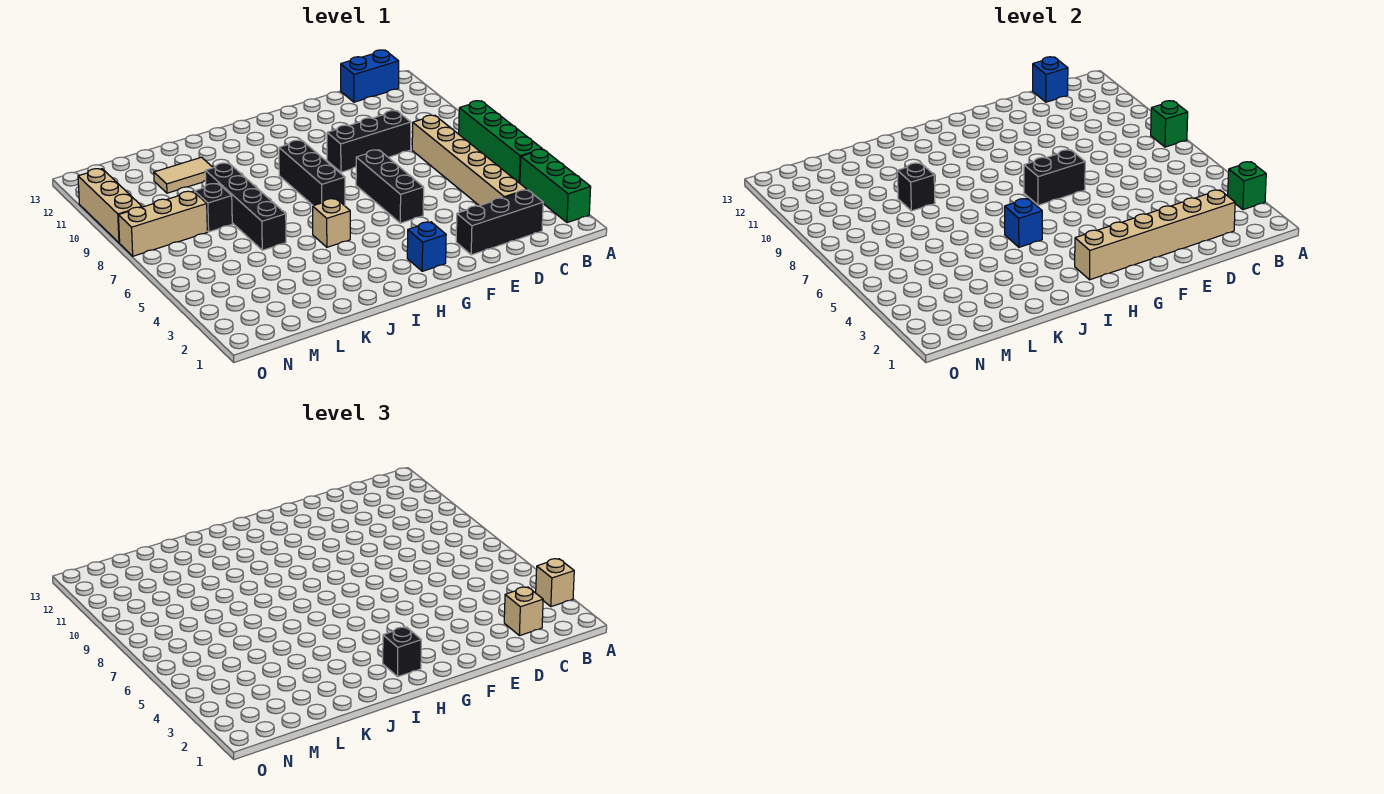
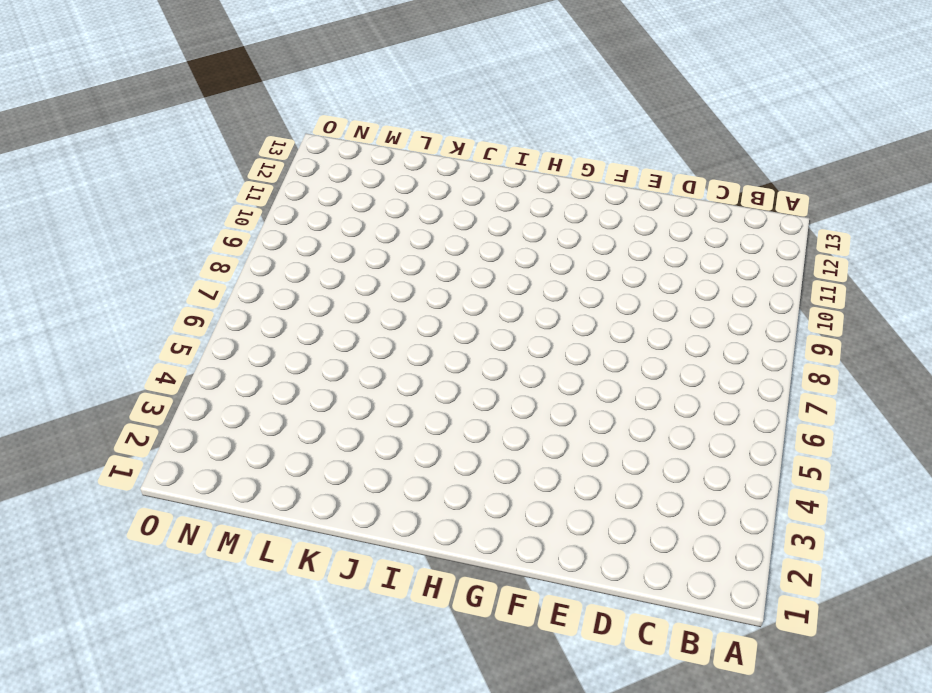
none -> green brick A2:A4 level 1
none -> green brick A5:A8 level 1
none -> blue brick B13:C13 level 1

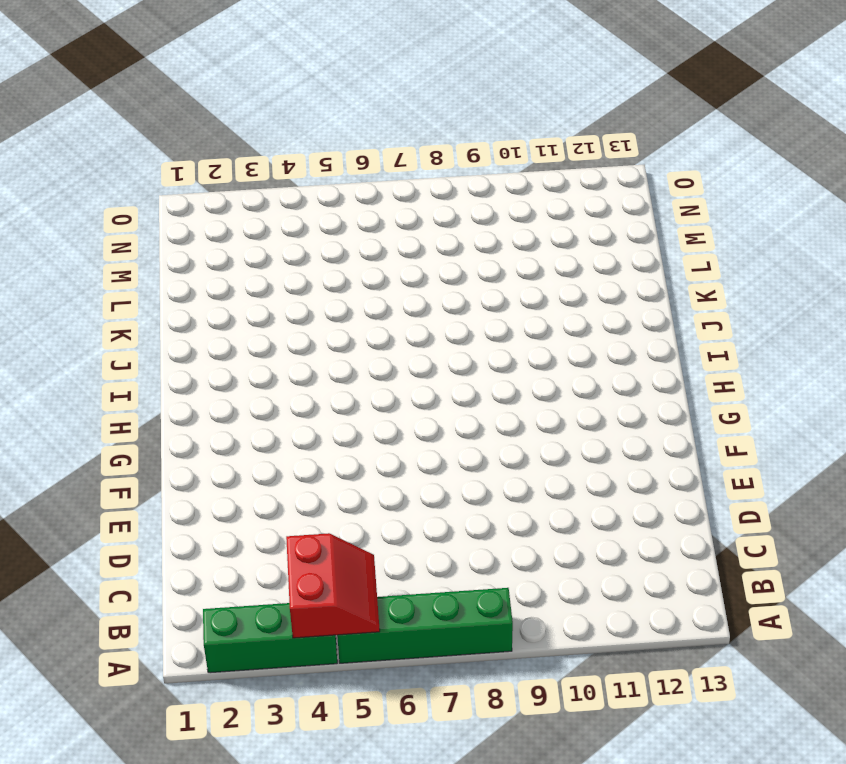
red slope A4:B5 level 2 top 4 -> none
none -> blue brick B13:C13 level 1
none -> black brick C2:E2 level 1
none -> tan brick C3:C8 level 1

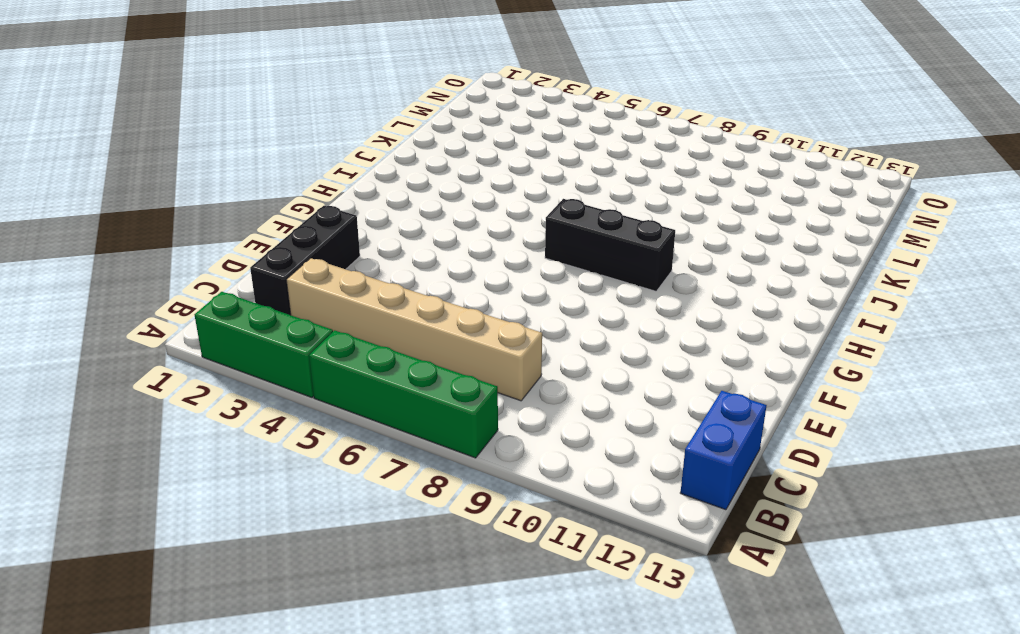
none -> black brick D9:F9 level 1
none -> black brick F5:F7 level 1
none -> blue brick G2 level 1

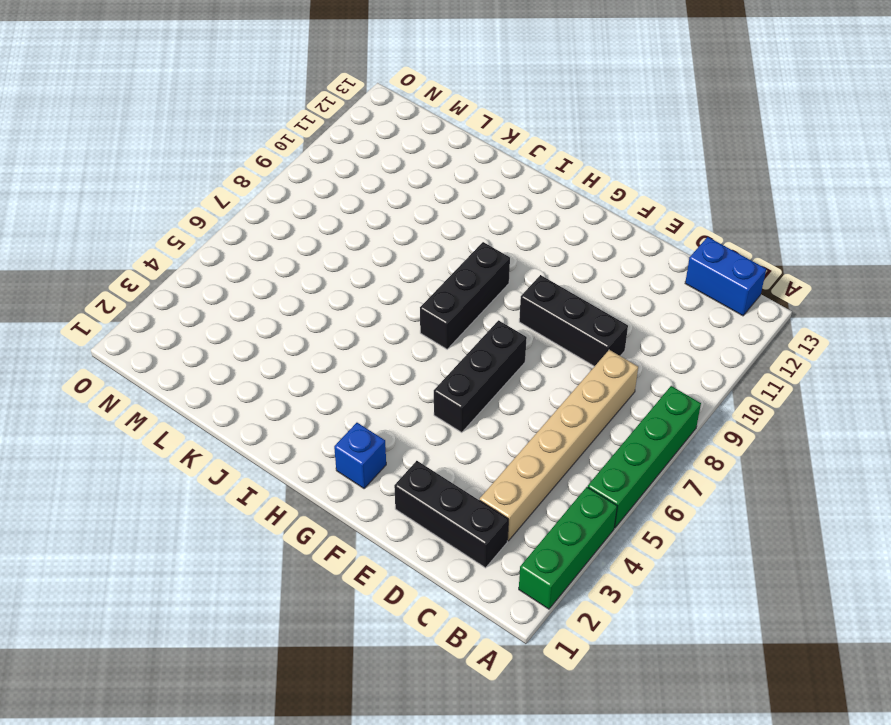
none -> tan brick I5 level 1
none -> black brick K6:K9 level 1
none -> tan tile K11:L11 level 1

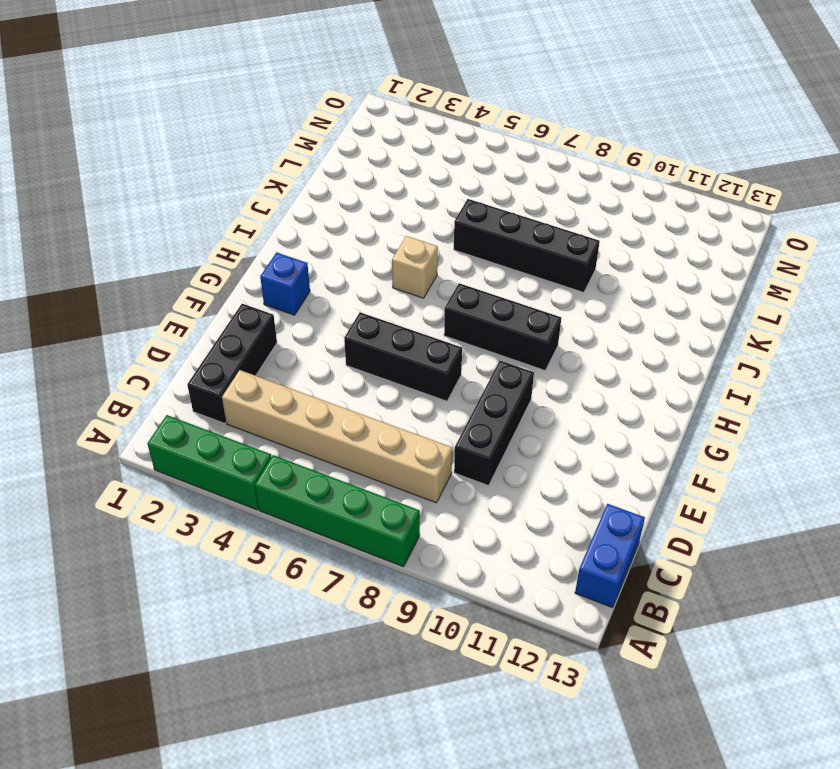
none -> tan tile K11:L11 level 1
none -> black brick L8 level 1
none -> tan brick M8:O8 level 1

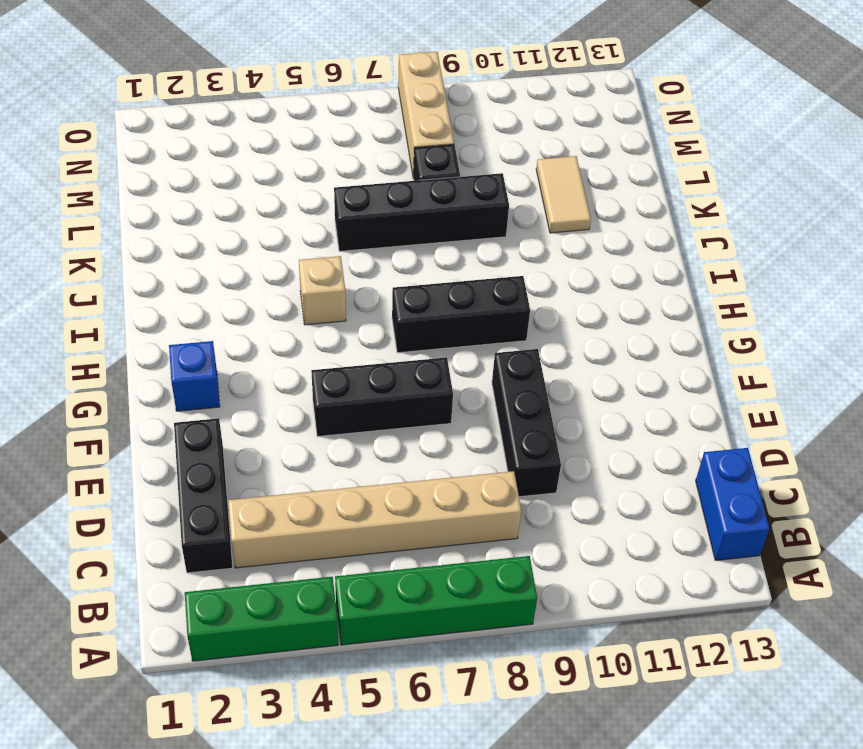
none -> tan brick O9:O11 level 1
none -> green brick A3 level 2
none -> green brick A8 level 2

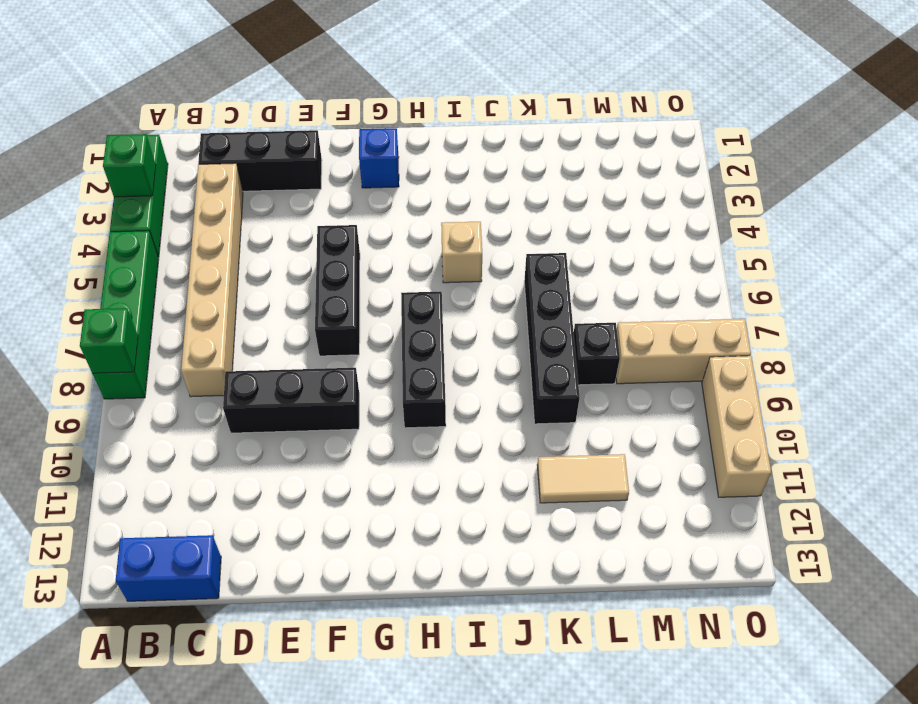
none -> tan brick C2:H2 level 2
none -> blue brick C13 level 2
none -> black brick F7:G7 level 2

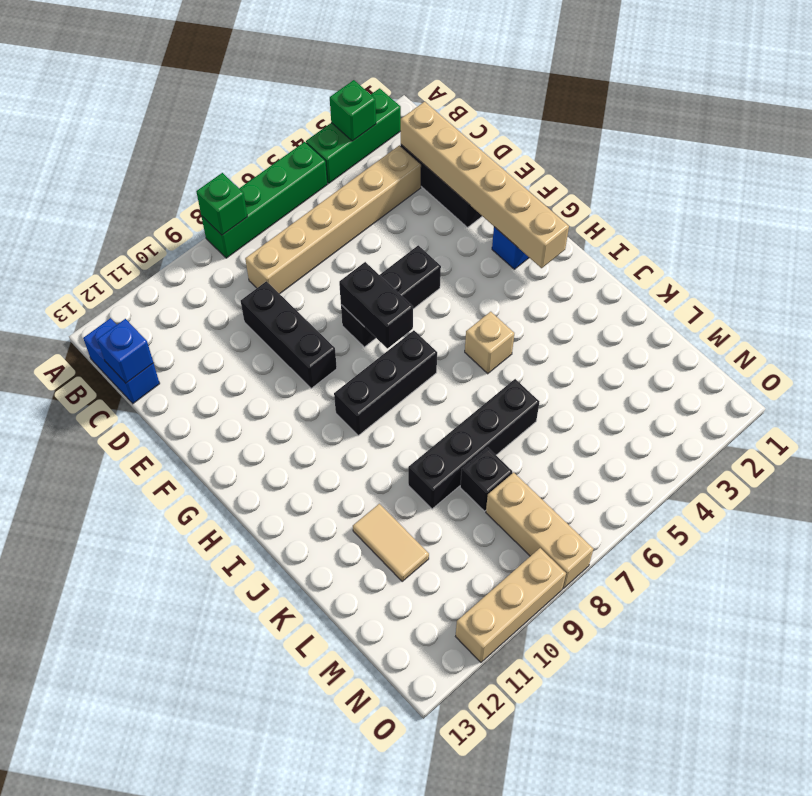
none -> blue brick I5 level 2
none -> black brick K9 level 2
none -> tan brick A3 level 3

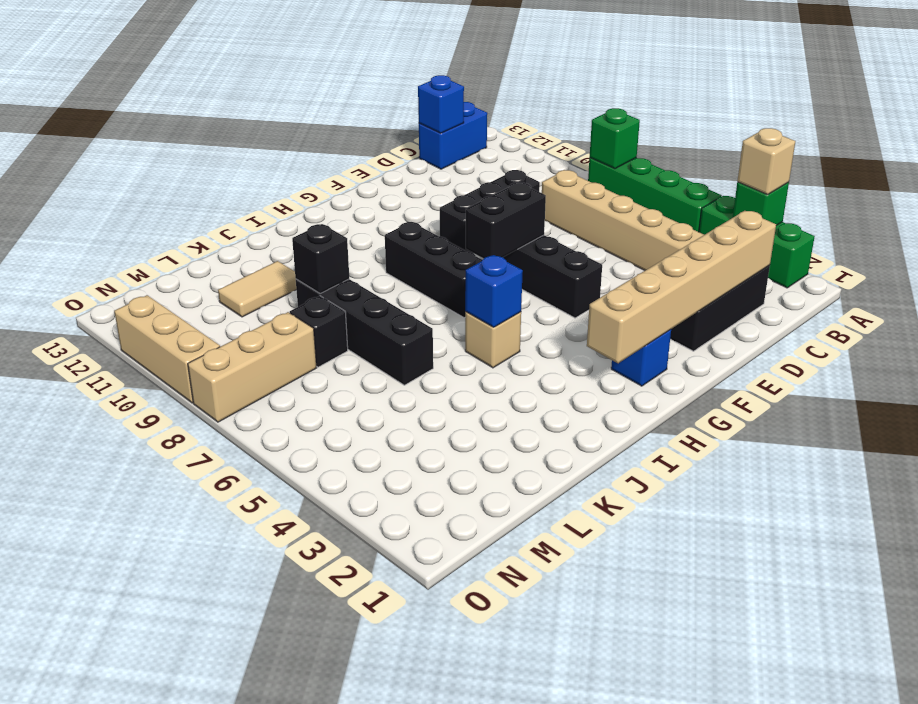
none -> tan brick C2 level 3
none -> black brick H2 level 3

